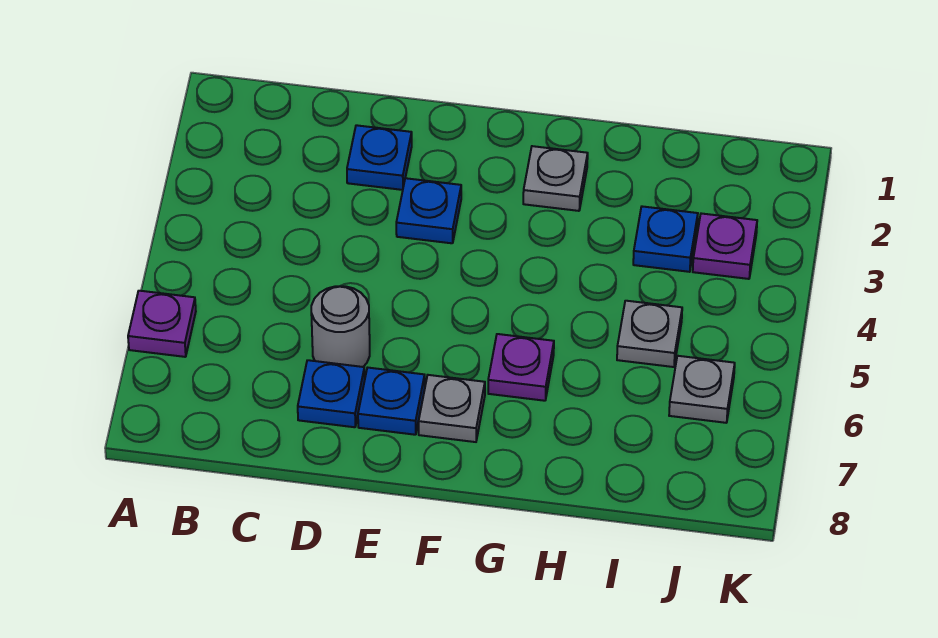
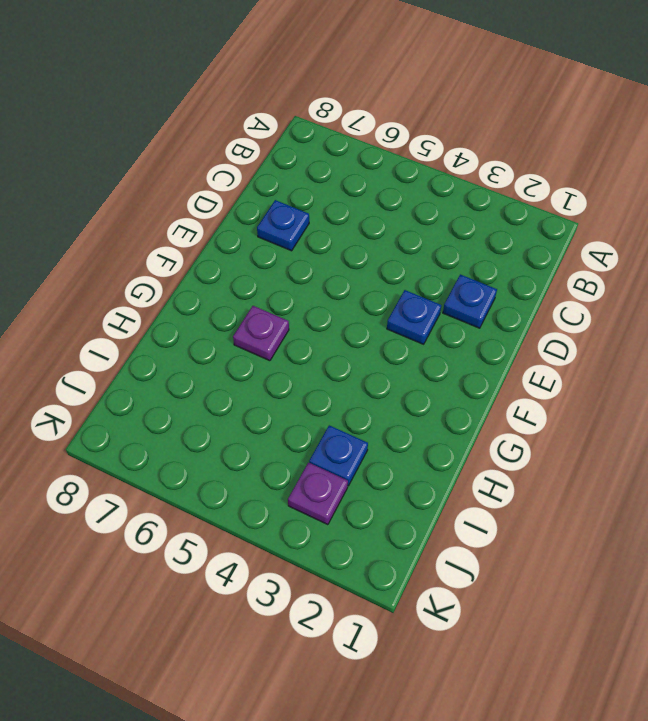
none -> purple plate A6 level 1
none -> grey round brick D6 level 1
none -> blue plate E7 level 1

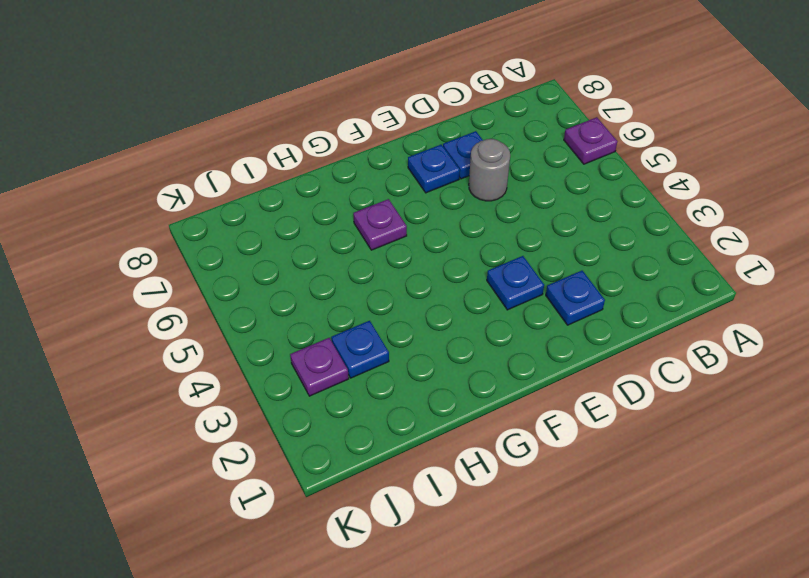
none -> grey plate F7 level 1
none -> grey plate G2 level 1
none -> grey plate I5 level 1

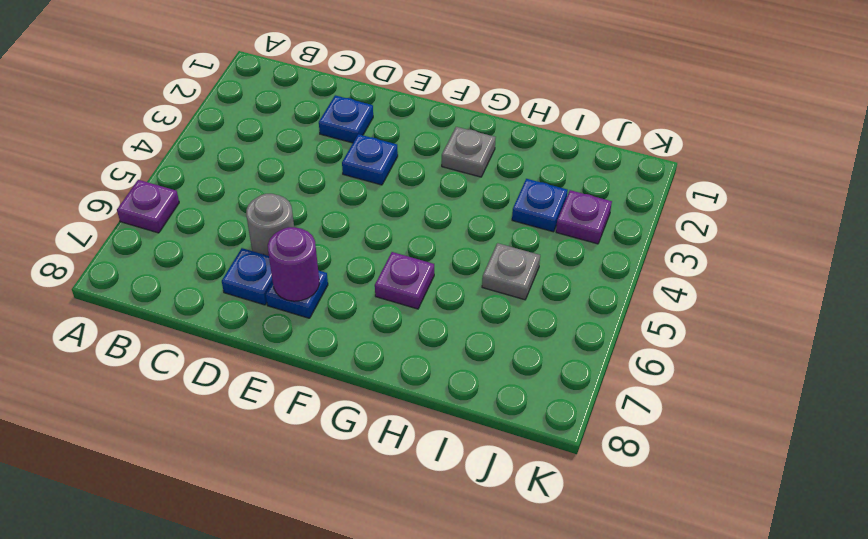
purple round brick E7 level 2 -> none
none -> grey plate F7 level 1
none -> grey plate J6 level 1

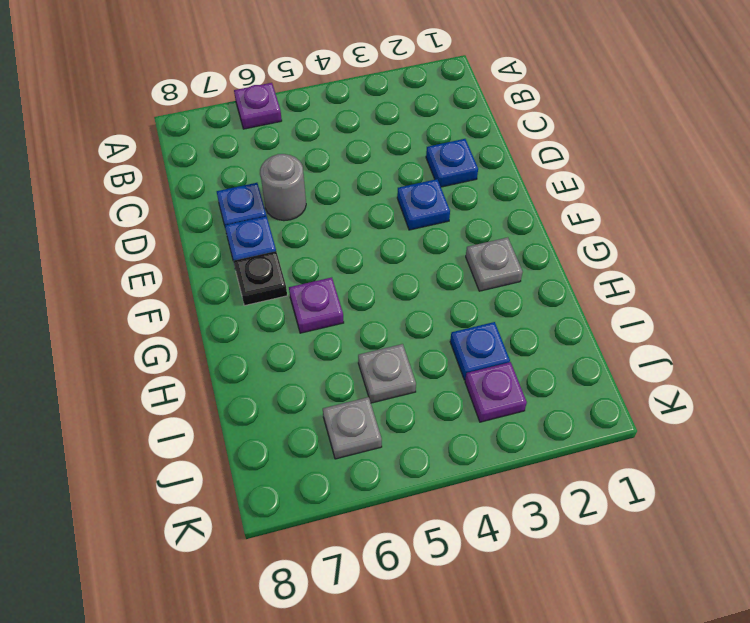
black plate F7 level 1 -> grey plate F7 level 1

